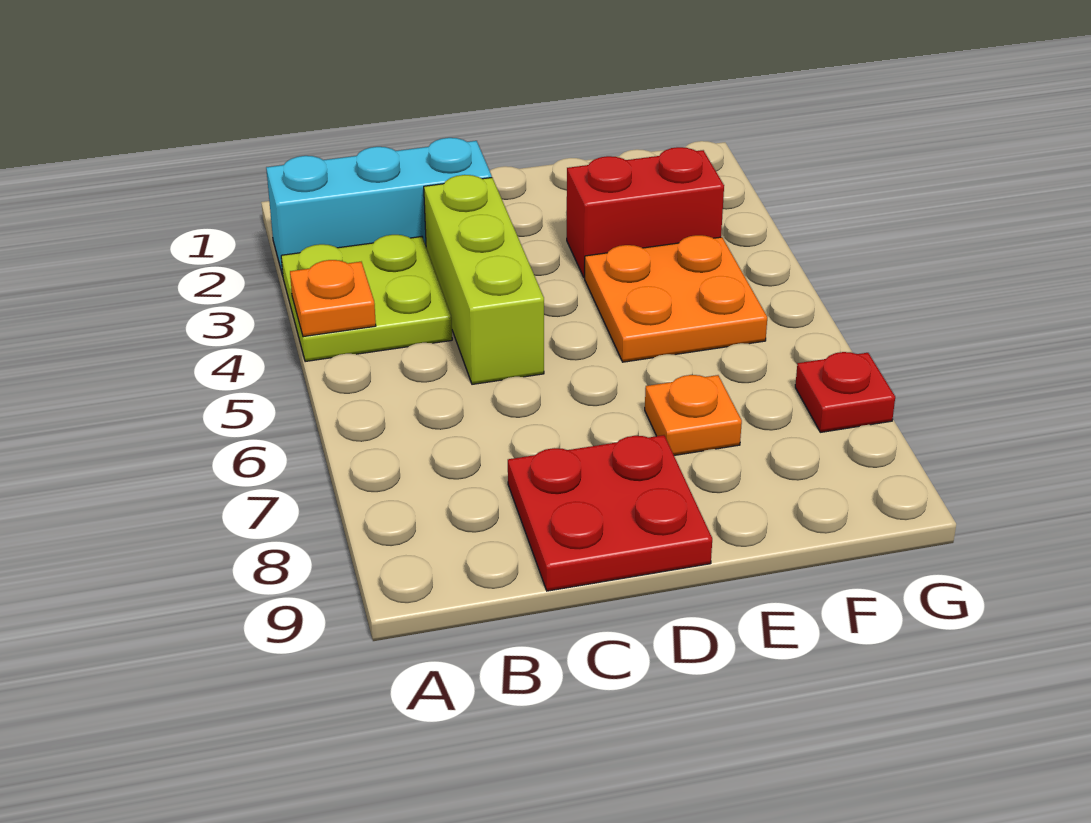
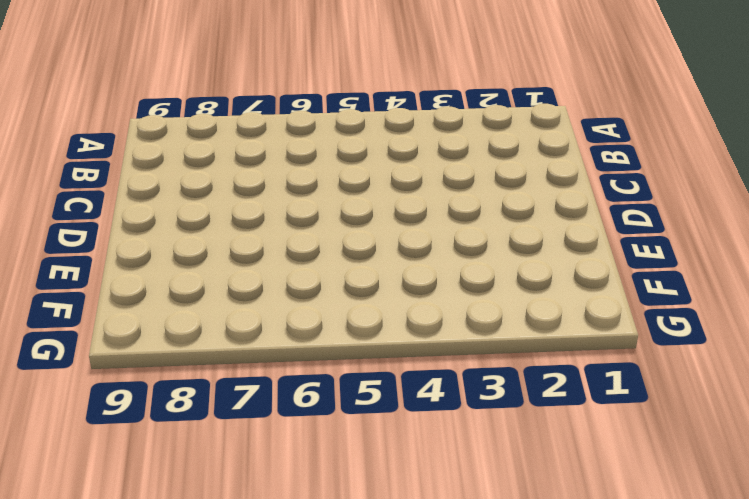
none -> cyan brick A2:C2 level 1
none -> lime plate A3:B4 level 1

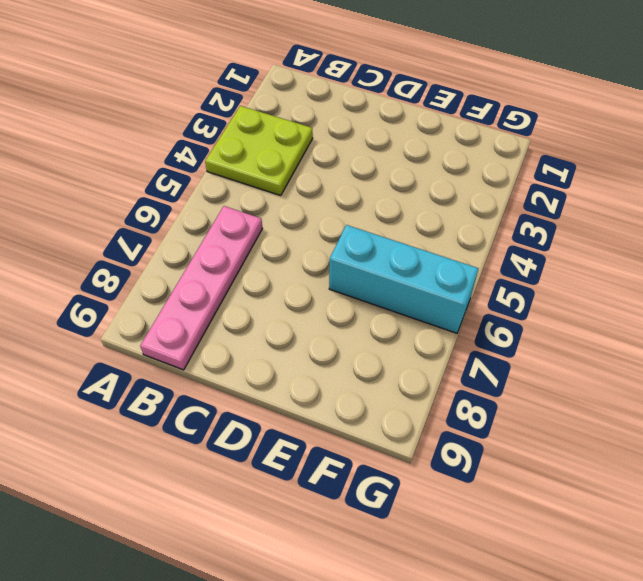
pink plate B6:B9 level 1 -> none
cyan brick E6:G6 level 1 -> cyan brick A2:C2 level 1
none -> lime brick C3:C5 level 1
none -> red plate C8:D9 level 1

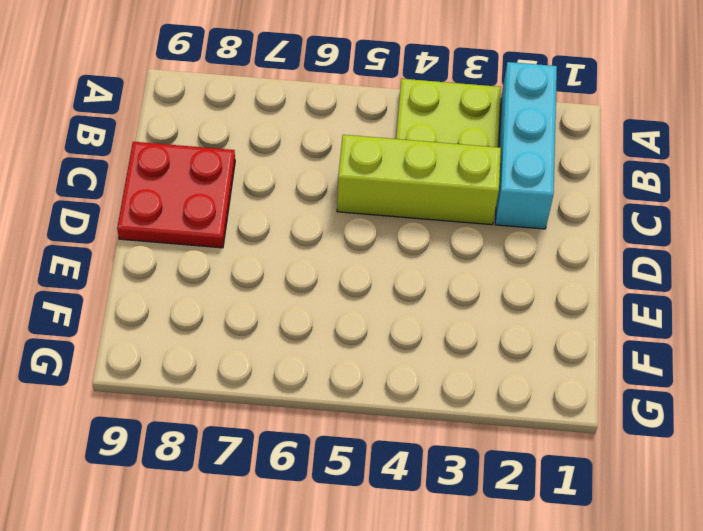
none -> red brick E3:F3 level 1
none -> orange plate E4:F5 level 1

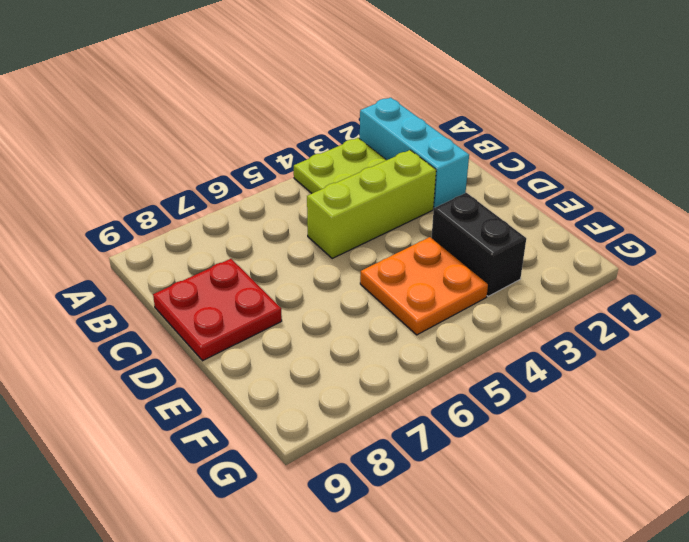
black brick E3:F3 level 1 -> red brick E3:F3 level 1
none -> orange plate E7 level 1
none -> red plate G7 level 1

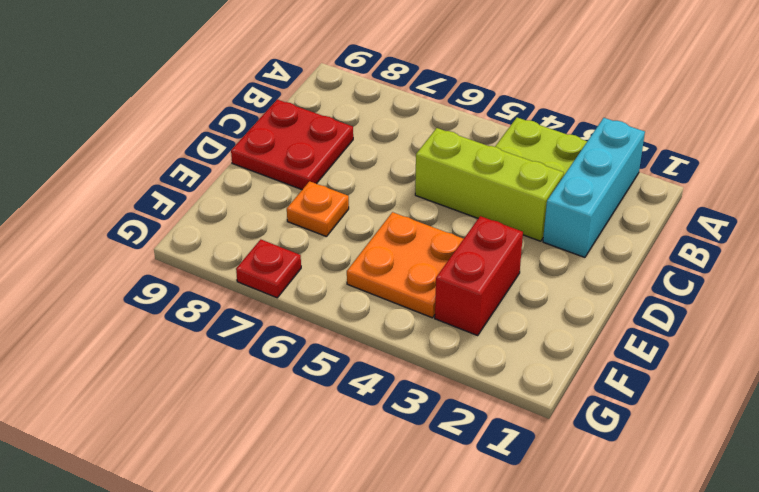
none -> orange plate A4 level 2

